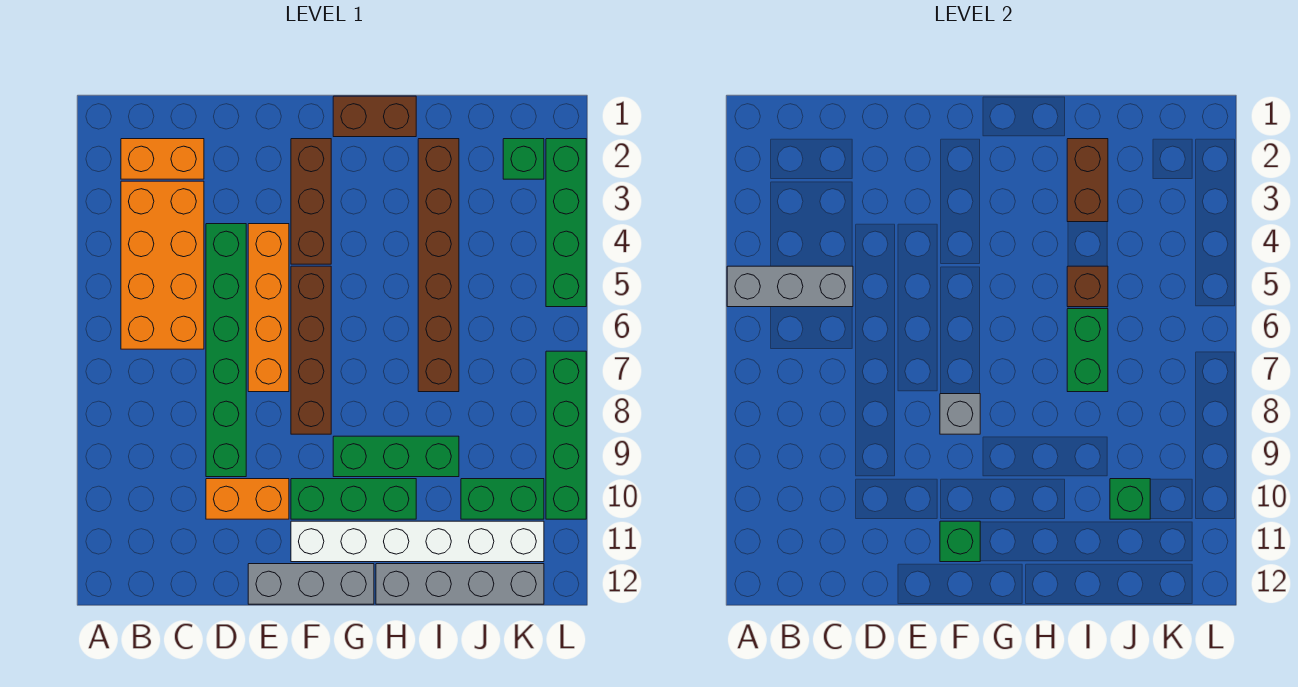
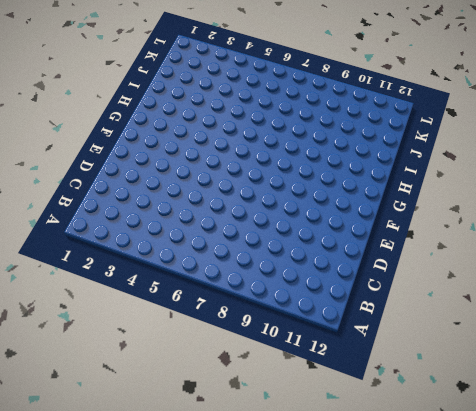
none -> orange brick B2:C2 level 1
none -> orange brick B3:C6 level 1
none -> green brick D4:D9 level 1

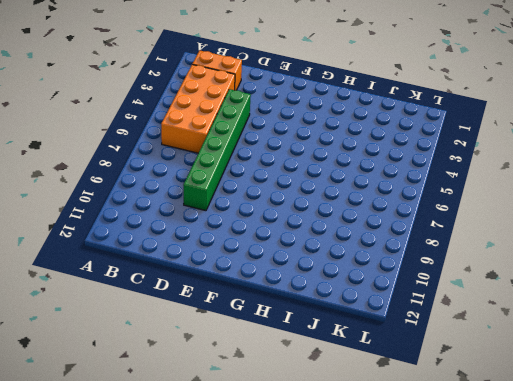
none -> orange brick D10:E10 level 1
none -> orange brick E4:E7 level 1
none -> grey brick E12:G12 level 1

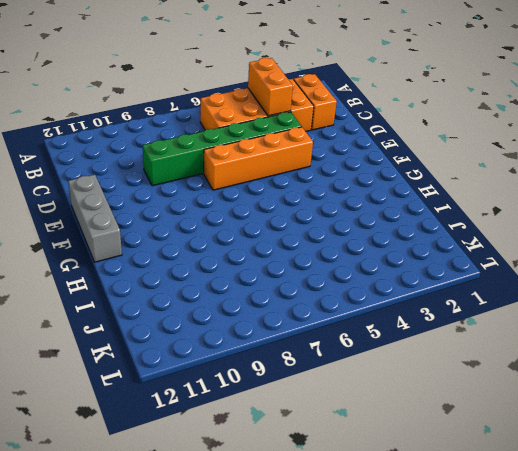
orange brick B4:C4 level 2 -> orange brick D10:E10 level 1
none -> brown brick F2:F4 level 1
none -> brown brick F5:F8 level 1
none -> green brick F10:H10 level 1

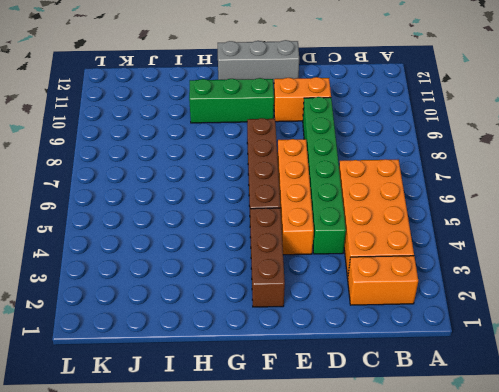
none -> white brick F11:K11 level 1
none -> brown brick G1:H1 level 1
none -> green brick G9:I9 level 1

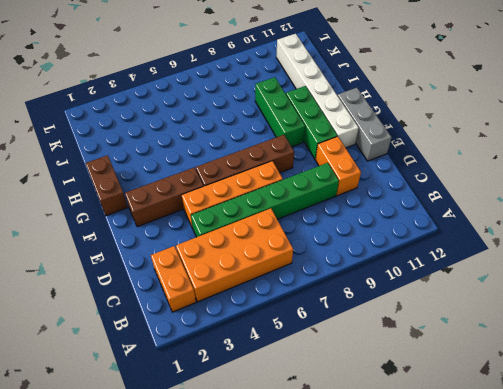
none -> grey brick H12:K12 level 1
none -> brown brick I2:I7 level 1
none -> green brick J10:K10 level 1

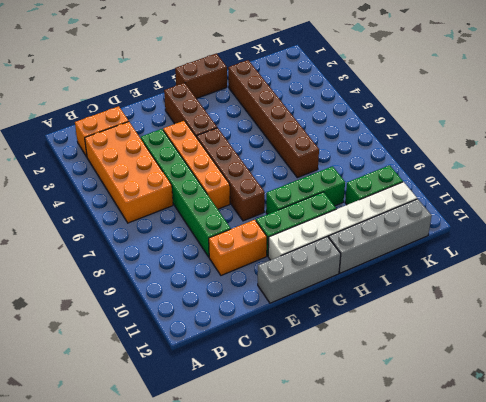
none -> green brick K2 level 1
none -> green brick L2:L5 level 1
none -> green brick L7:L10 level 1

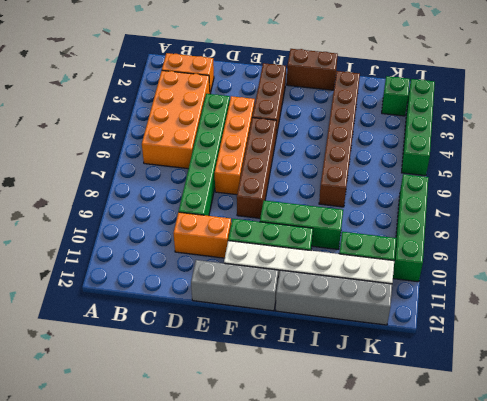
none -> grey brick A5:C5 level 2
none -> grey brick F8 level 2
none -> green brick F11 level 2

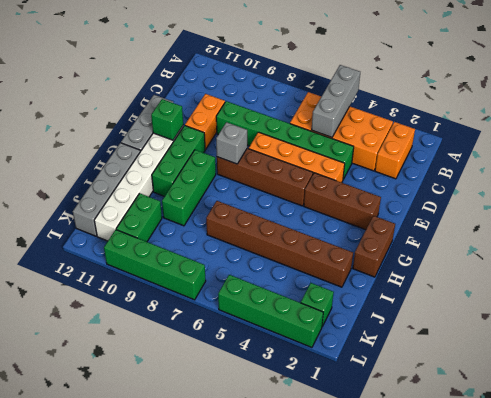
none -> brown brick I2:I3 level 2
none -> brown brick I5 level 2
none -> green brick I6:I7 level 2

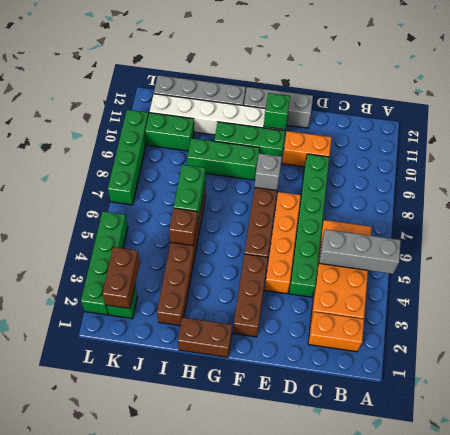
brown brick K2:K3 level 2 -> brown brick I2:I3 level 2
none -> green brick J10 level 2

